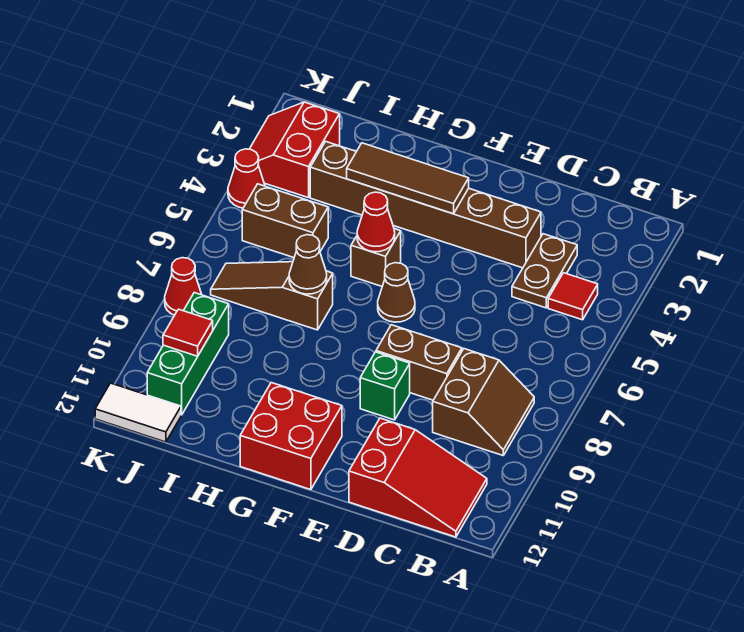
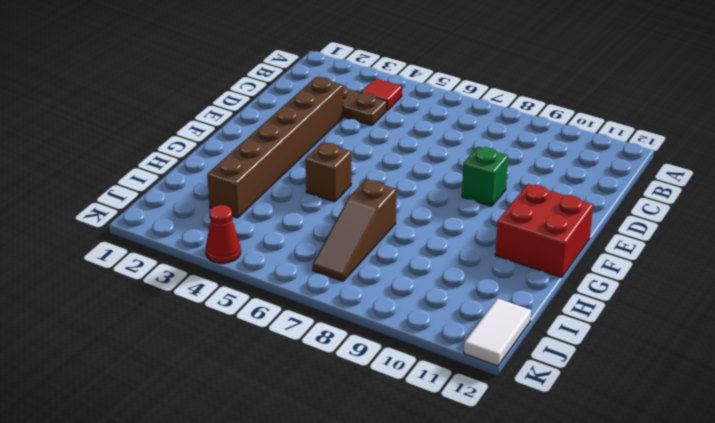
none -> brown slope B8:C9 level 1 top C
none -> red slope B11:D12 level 1 top D
none -> brown brick D8:E8 level 1

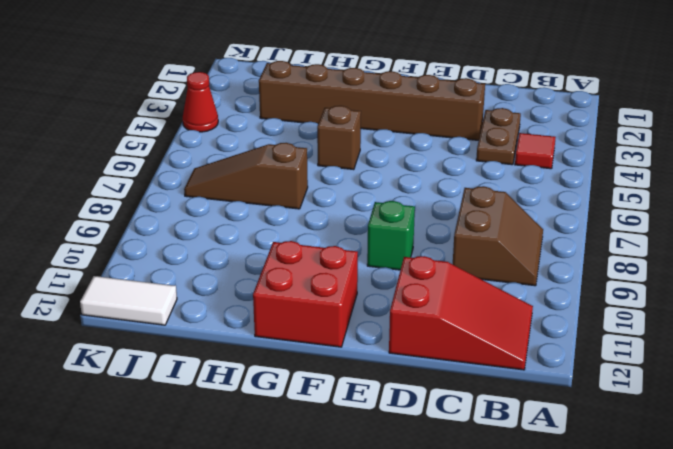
none -> brown brick D8:E8 level 1
none -> brown cone F6 level 1
none -> brown brick I5:J5 level 1

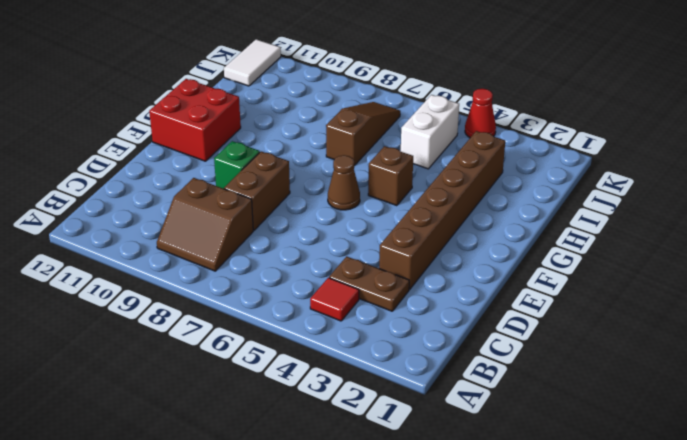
white brick I5:J5 level 1 -> brown brick I5:J5 level 1
none -> red slope B11:D12 level 1 top D
none -> red slope J2:K3 level 1 top J
none -> green brick J9:J11 level 1

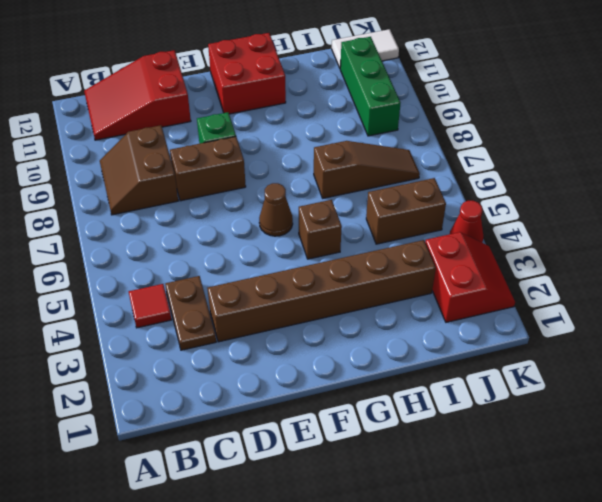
none -> red cone K8 level 1
none -> brown tile F3:H3 level 2
none -> red cone G5 level 2

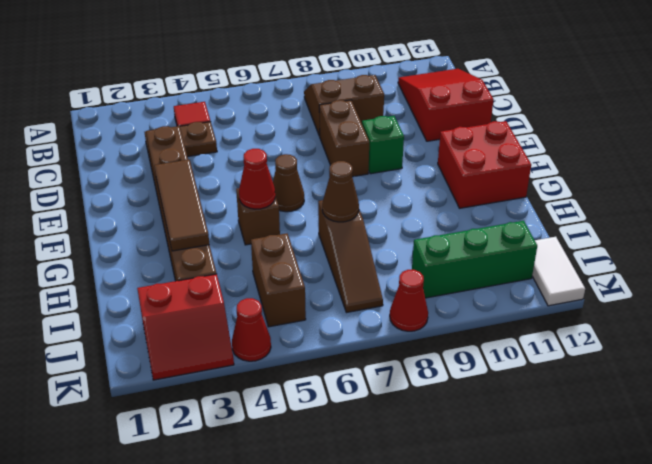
none -> red tile J10 level 2

